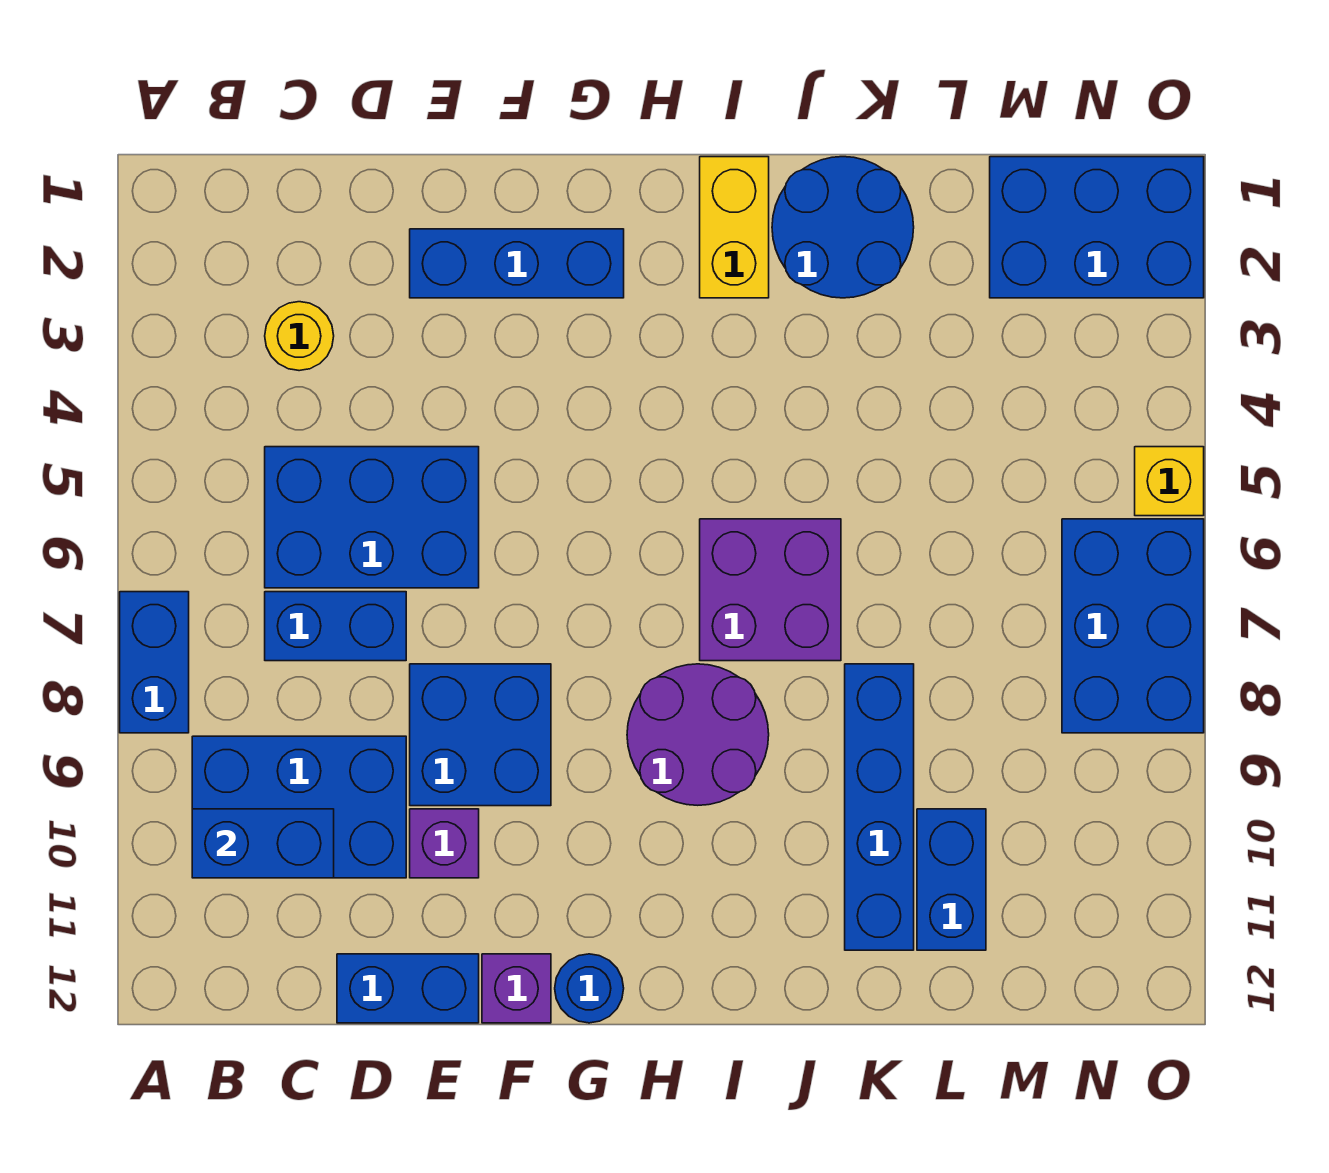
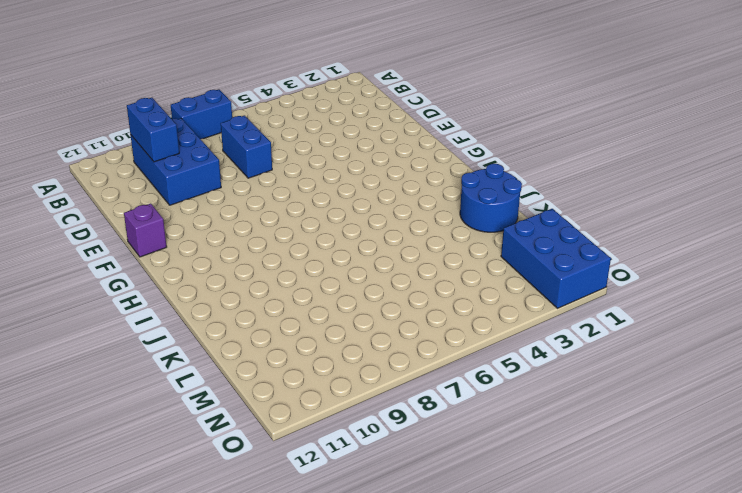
none -> yellow round brick C3 level 1
none -> blue brick C5:E6 level 1
none -> blue brick D12:E12 level 1

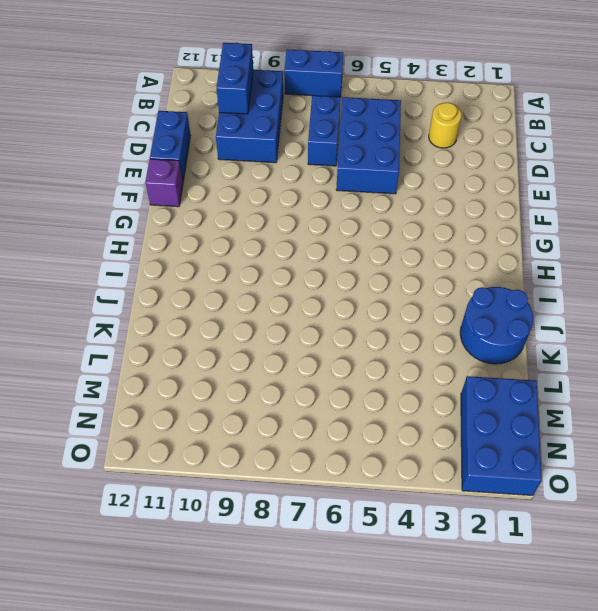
none -> blue brick E2:G2 level 1
none -> blue brick E8:F9 level 1
none -> purple brick E10 level 1

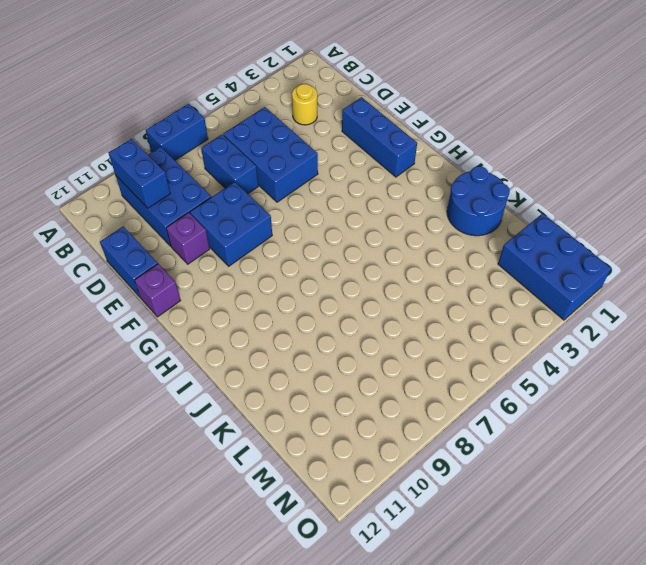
none -> blue round brick G12 level 1
none -> purple round brick H8:I9 level 1
none -> yellow brick I1:I2 level 1

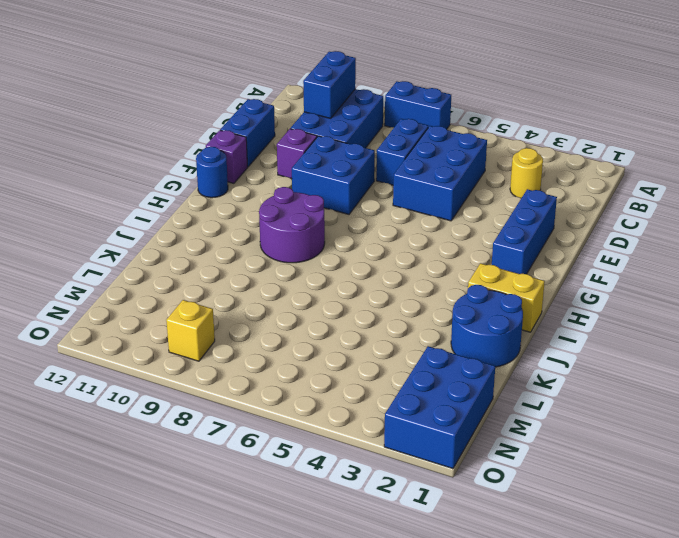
yellow brick N9 level 1 -> yellow brick O5 level 1
none -> purple brick I6:J7 level 1
none -> blue brick K8:K11 level 1
none -> blue brick L10:L11 level 1

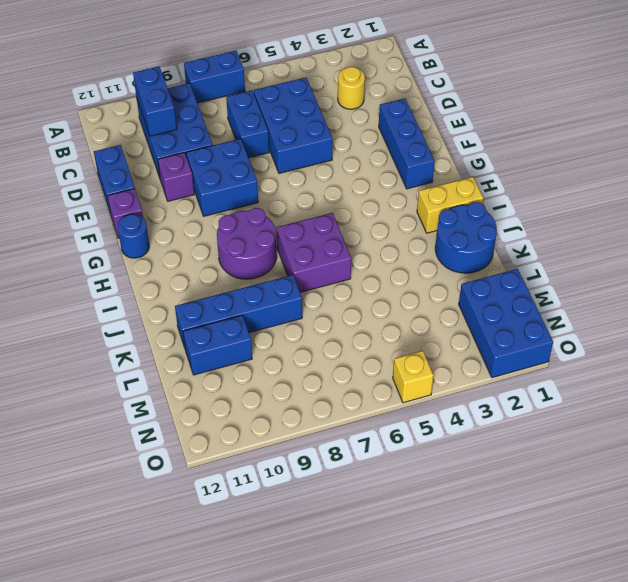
none -> blue brick N6:O8 level 1

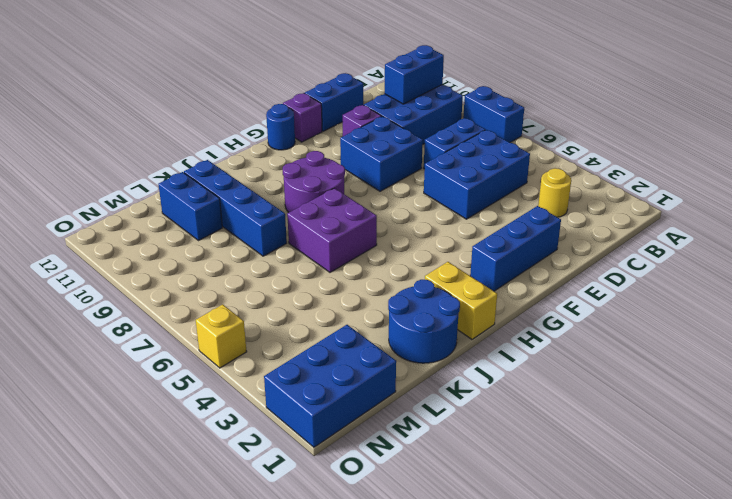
none -> blue brick N6:O8 level 1

